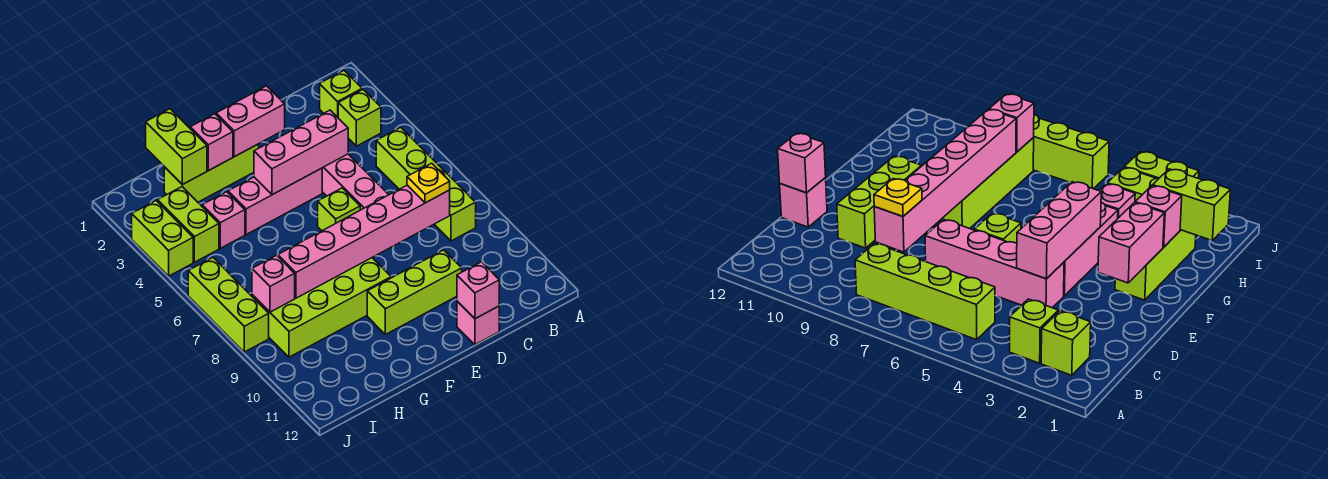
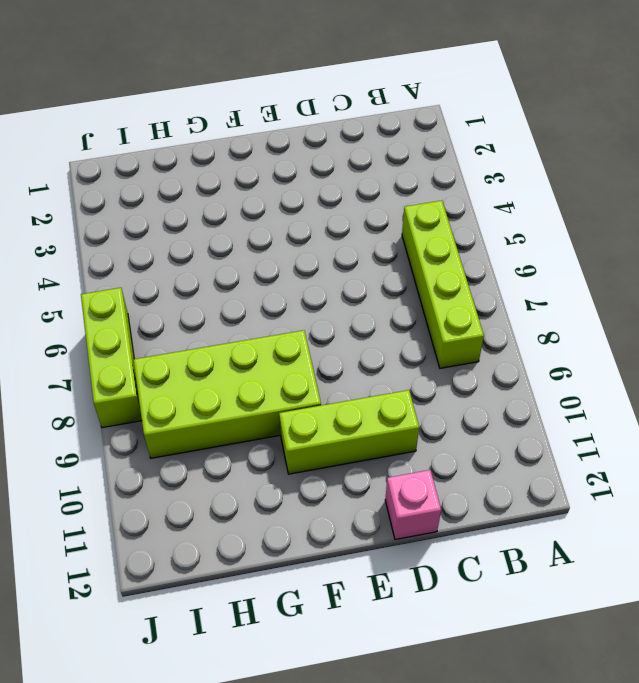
none -> lime brick B2 level 1
none -> lime brick B3 level 1
none -> pink brick D4:D7 level 1

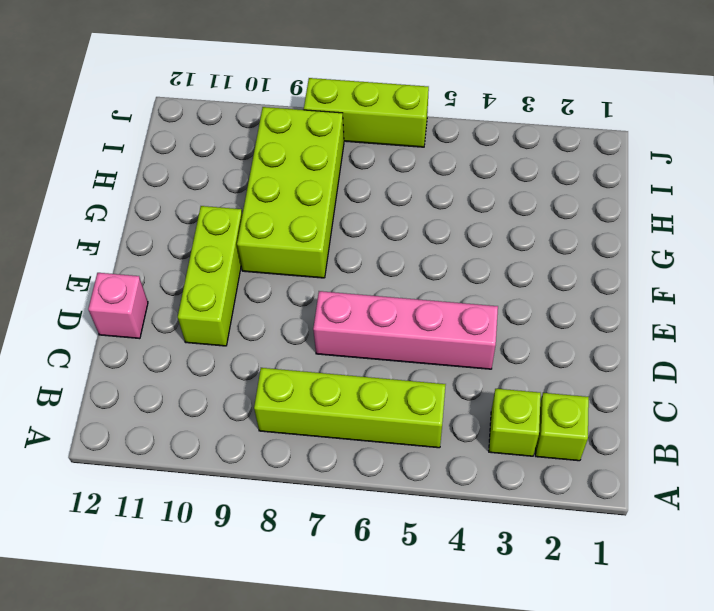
none -> pink brick E4:G4 level 1
none -> lime brick E6 level 1
none -> lime brick F2:H2 level 1

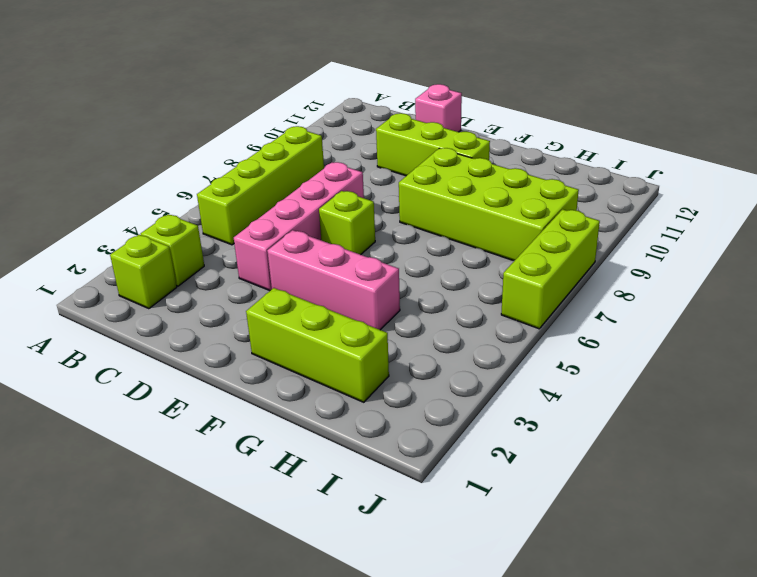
none -> pink brick H4 level 1
none -> lime brick I3:I4 level 1
none -> lime brick J3:J4 level 1

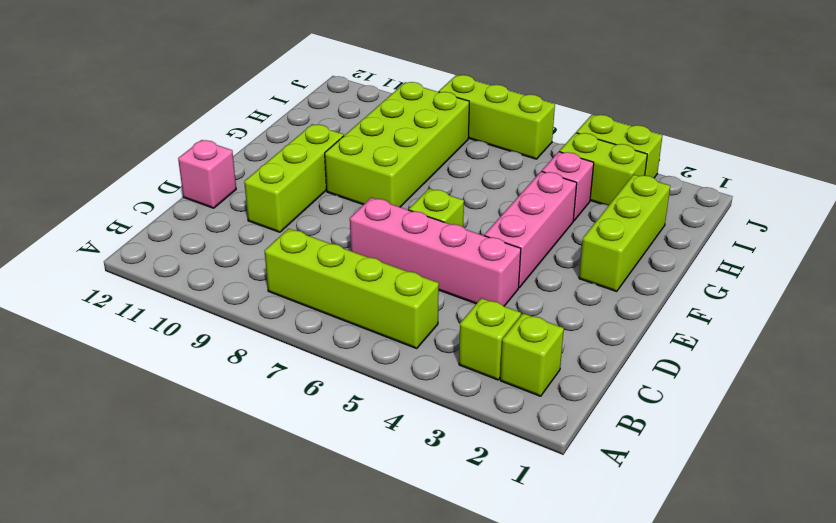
none -> pink brick C8:H8 level 2
none -> pink brick D4:F4 level 2
none -> pink brick D12 level 2

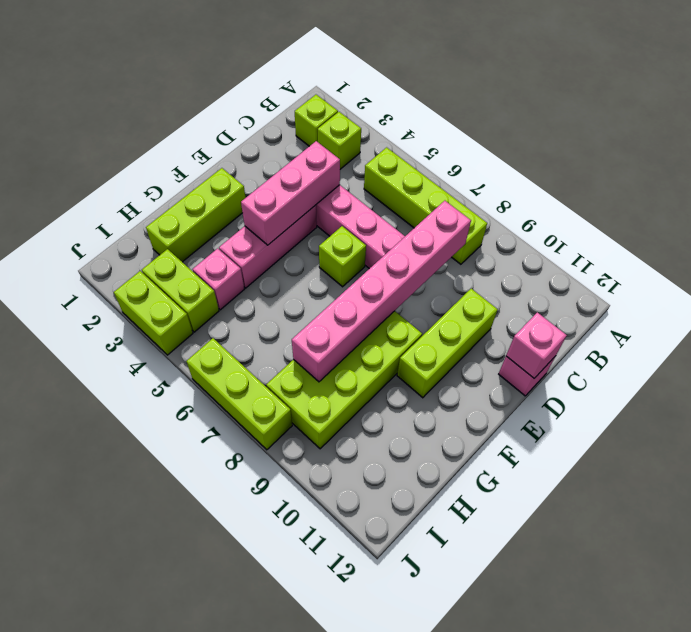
none -> pink brick E2:F2 level 2
none -> pink brick G2 level 2
none -> lime brick H1:H2 level 2

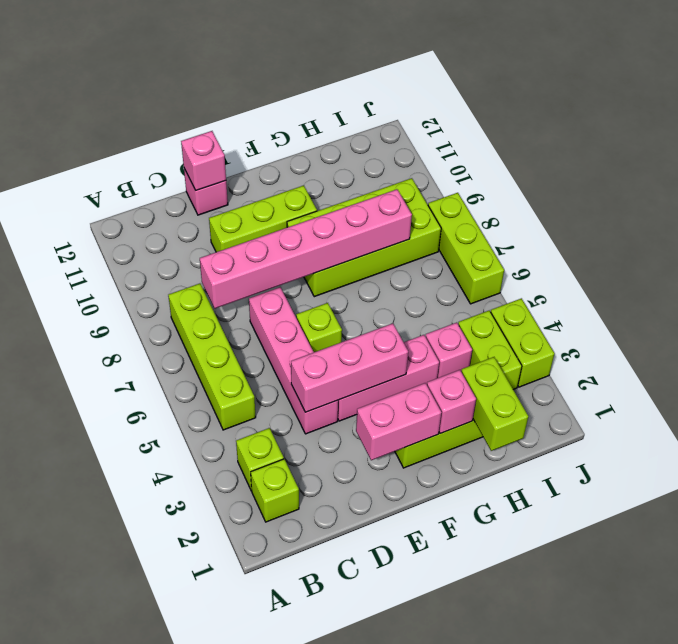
none -> pink brick I8 level 2
none -> yellow plate C8 level 3

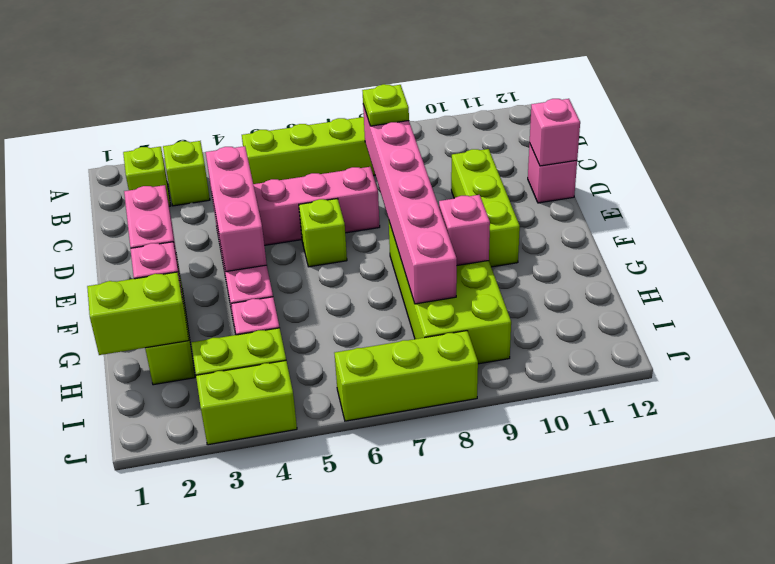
lime plate C8 level 3 -> yellow plate C8 level 3
pink brick G9 level 2 -> pink brick I8 level 2

